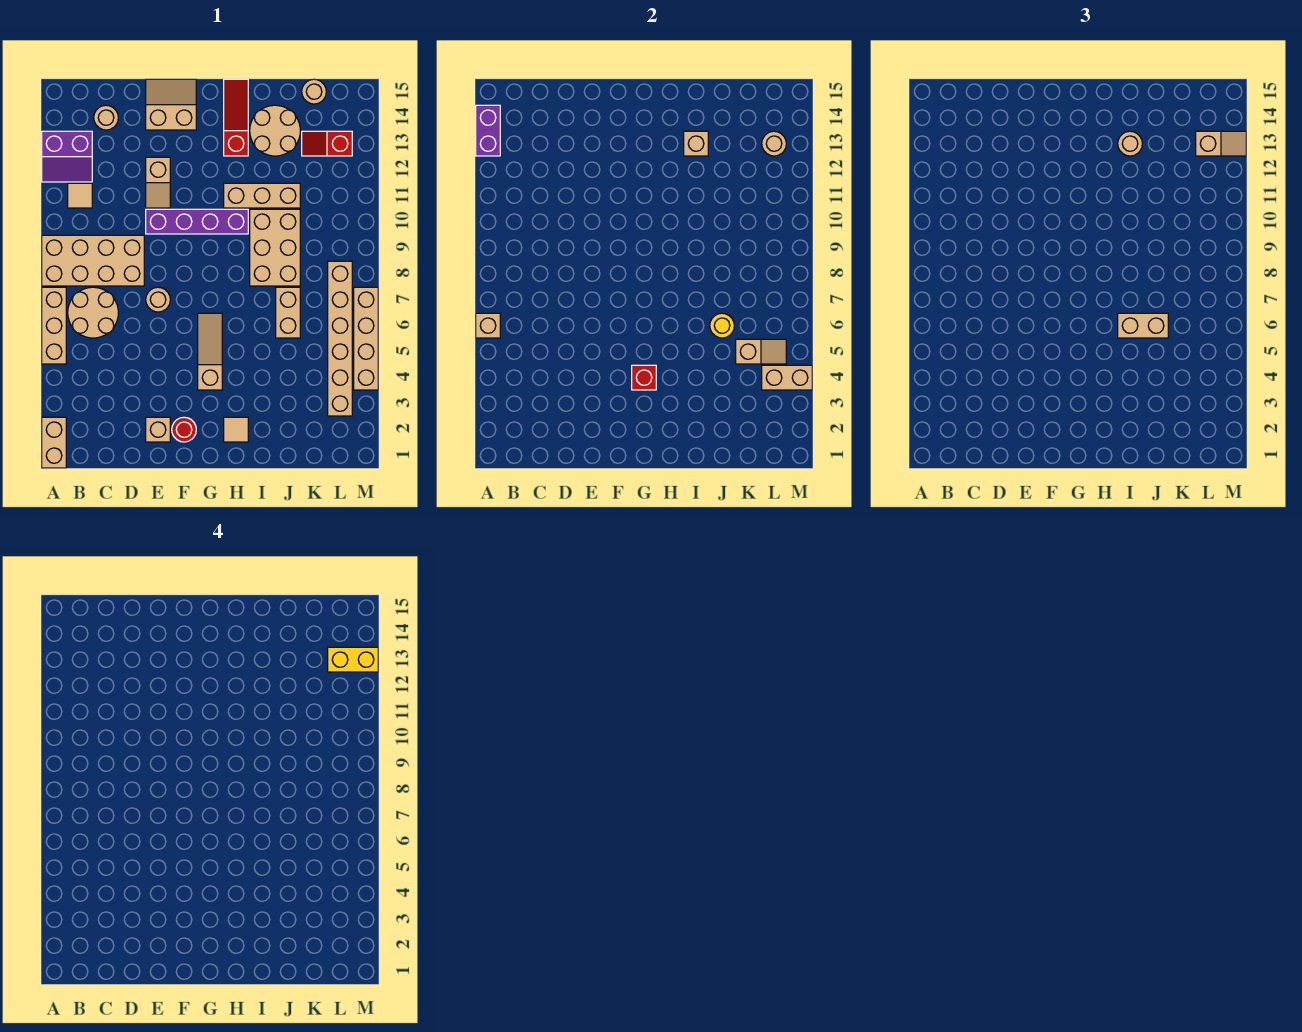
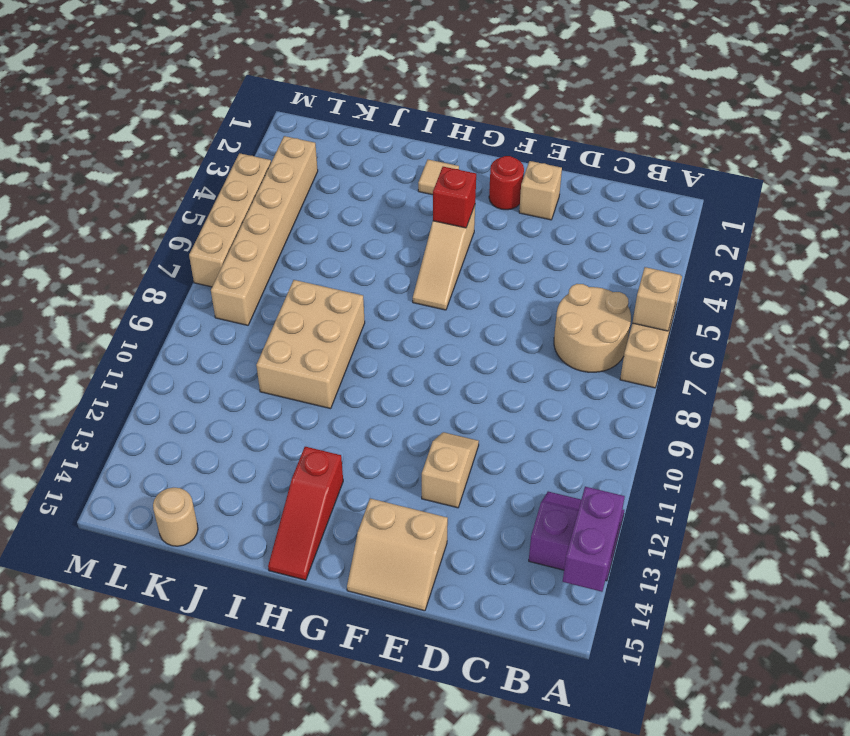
none -> tan brick A1:A2 level 1
none -> tan brick A8:D9 level 1
none -> tan tile B11 level 1
none -> tan round brick C14 level 1

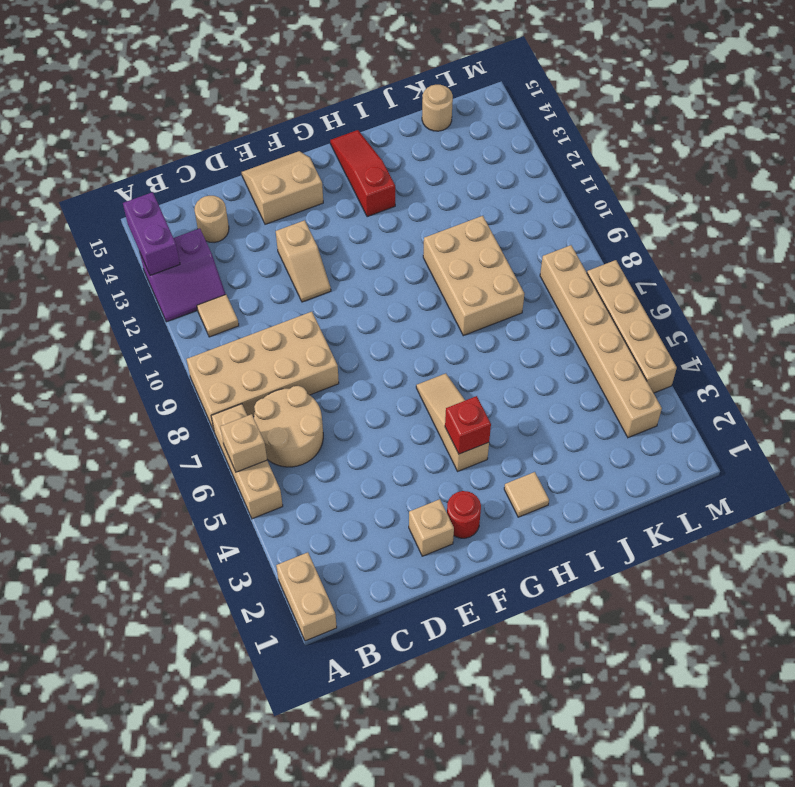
none -> tan round brick E7 level 1
none -> purple brick E10:H10 level 1
none -> tan brick H11:J11 level 1
none -> tan round brick I13:J14 level 1

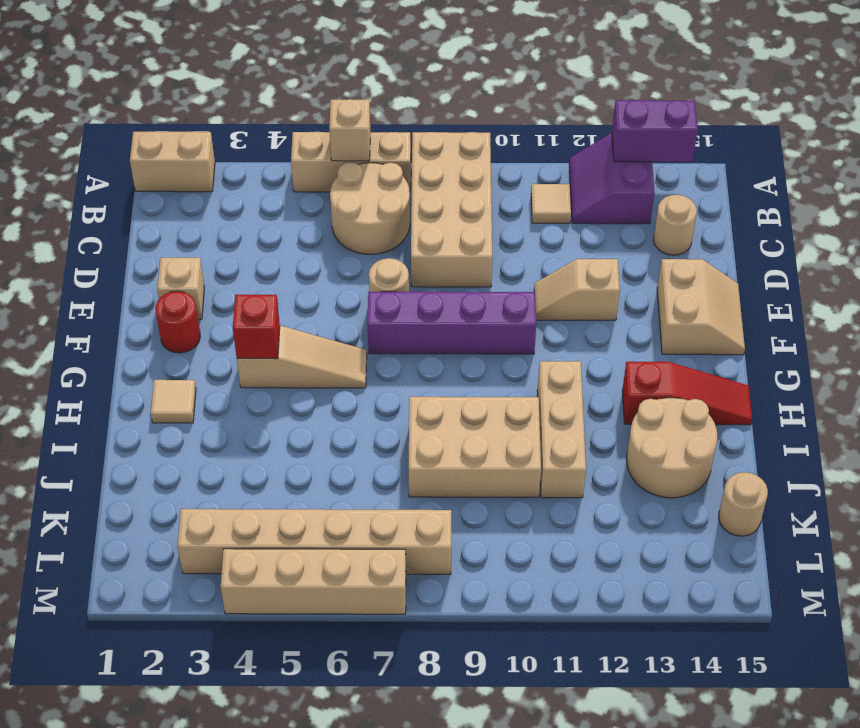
purple brick F7:F10 level 1 -> purple brick E10:H10 level 1
none -> tan brick J6:J7 level 1
none -> red slope K13:L13 level 1 top L
none -> tan brick I13 level 2
none -> yellow round brick J6 level 2

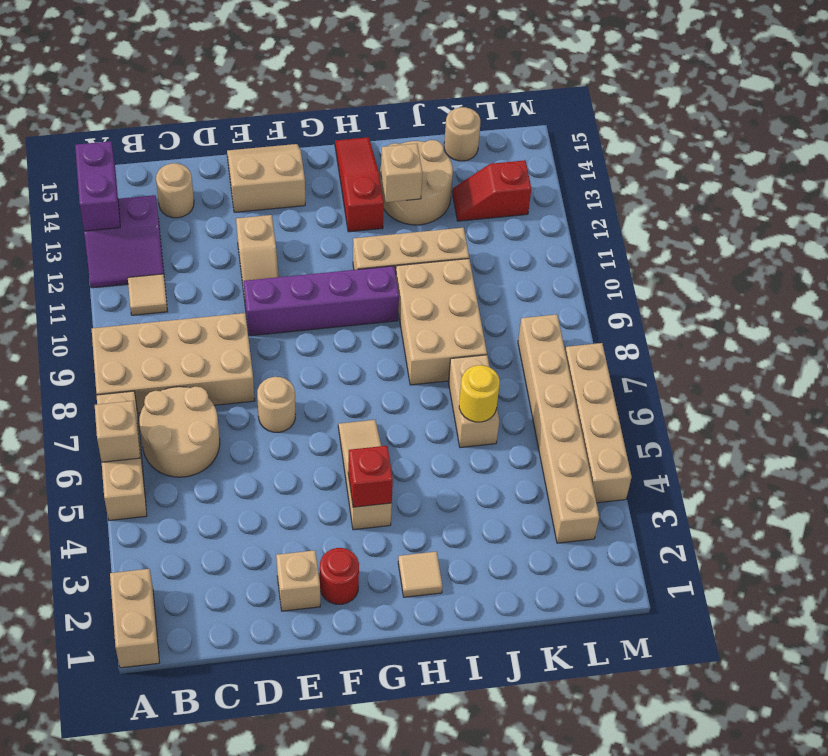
none -> tan slope K5:L5 level 2 top K
none -> tan brick L4:M4 level 2
none -> tan round brick L13 level 2
none -> tan brick I6:J6 level 3

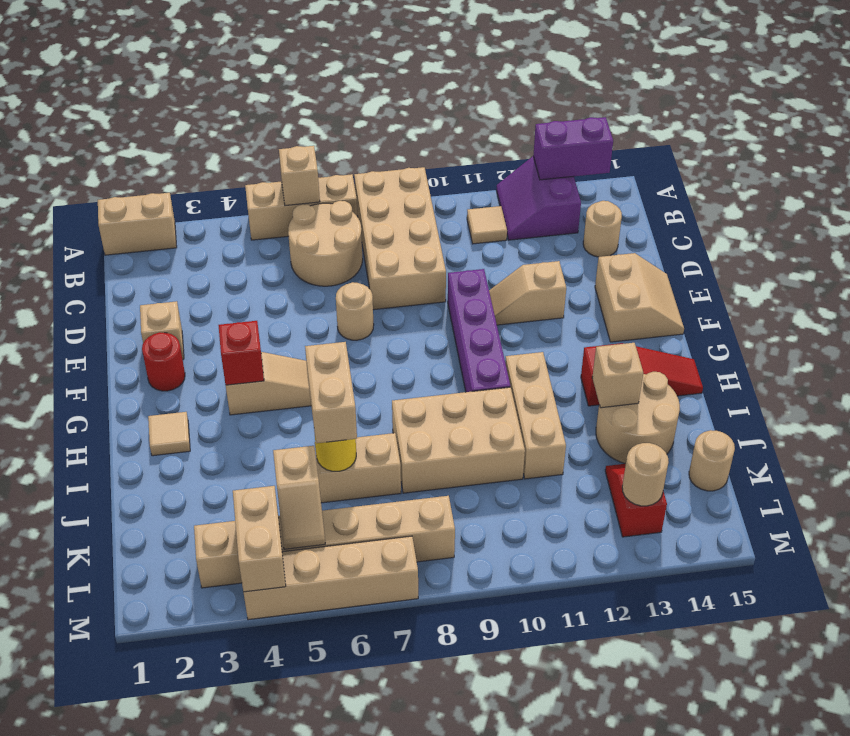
none -> tan round brick I13 level 3
none -> tan slope L13:M13 level 3 top L
none -> yellow brick L13:M13 level 4

